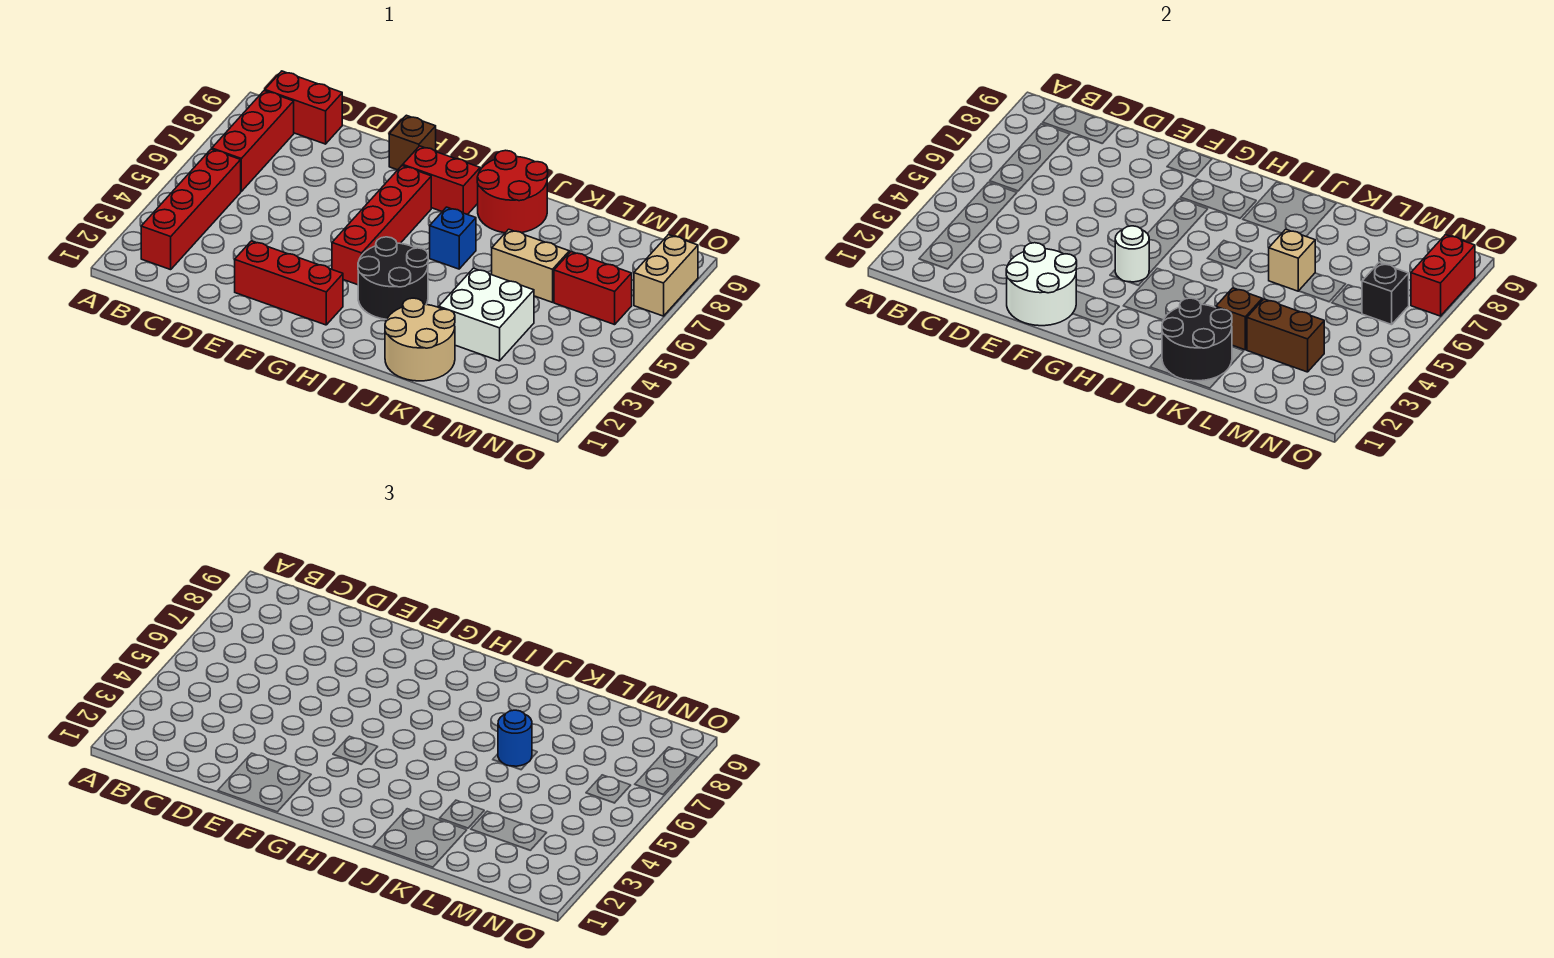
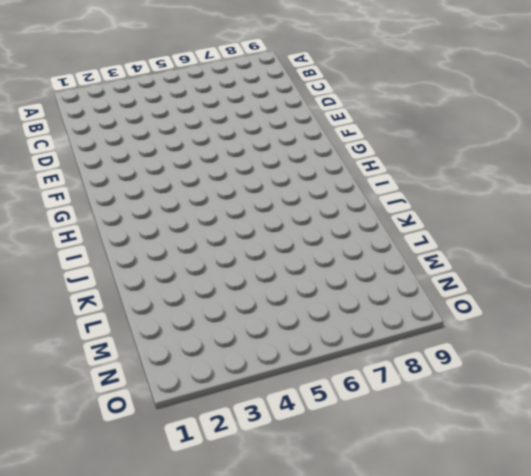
none -> red brick B2:B5 level 1
none -> red brick B6:B8 level 1
none -> red brick B9:C9 level 1

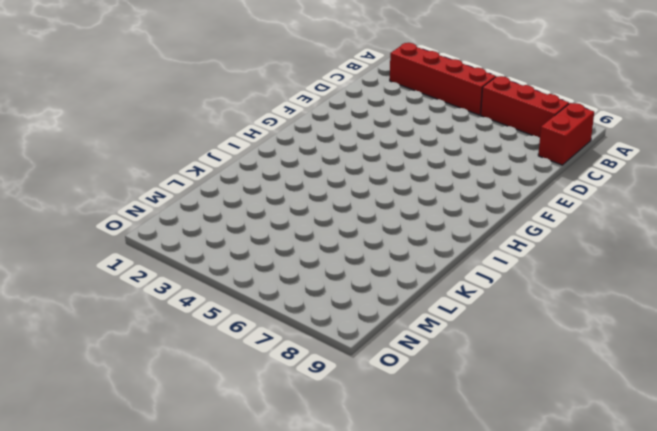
none -> red brick E2:G2 level 1
none -> brown brick F9 level 1
none -> red brick G4:G7 level 1

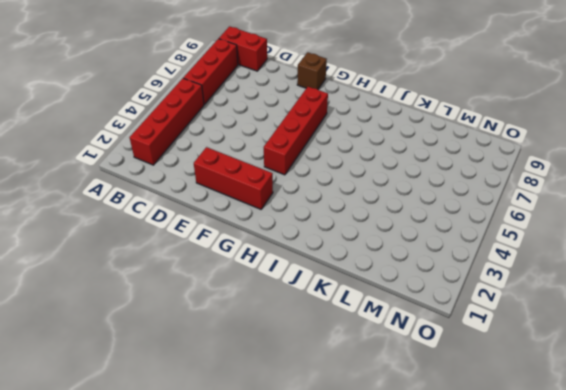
none -> red brick G8:H8 level 1
none -> black round brick H3:I4 level 1
none -> blue brick I6 level 1

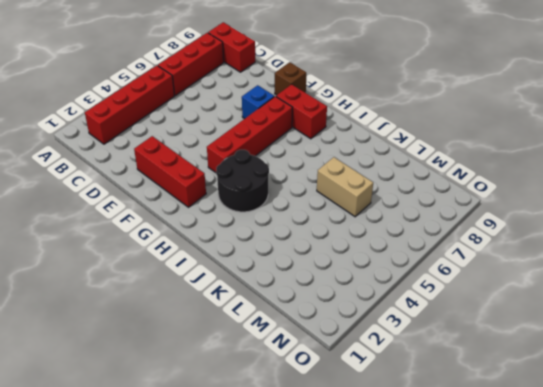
blue brick F7 level 1 -> blue brick I6 level 1
none -> red round brick I8:J9 level 1
none -> tan round brick J1:K2 level 1
none -> white brick K3:L4 level 1

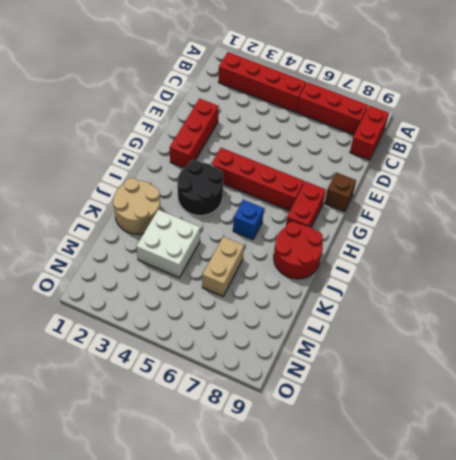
none -> red brick M6:N6 level 1
none -> tan brick O7:O8 level 1
none -> white round brick E1:F2 level 2

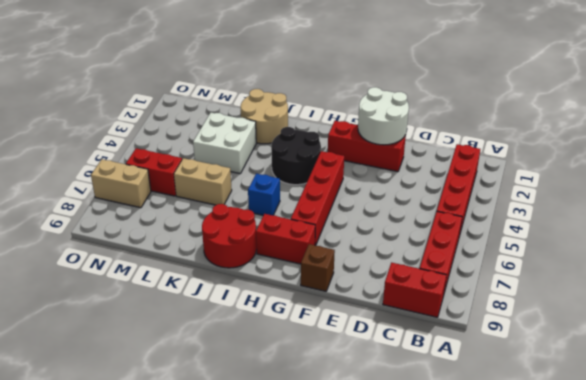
tan brick N7:O7 level 1 -> tan brick O7:O8 level 1
none -> white round brick G4 level 2
none -> black round brick J1:K2 level 2
none -> brown brick K3 level 2

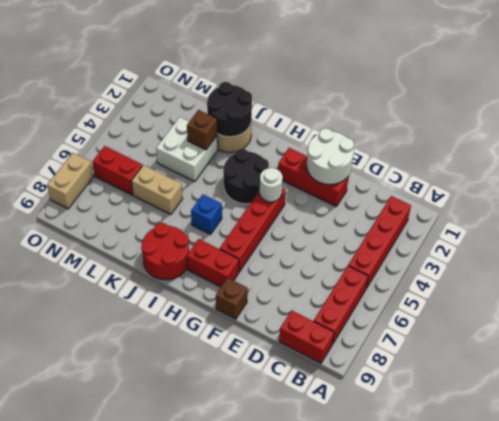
none -> tan brick K6 level 2
none -> brown brick L3:M3 level 2
none -> black brick N6 level 2

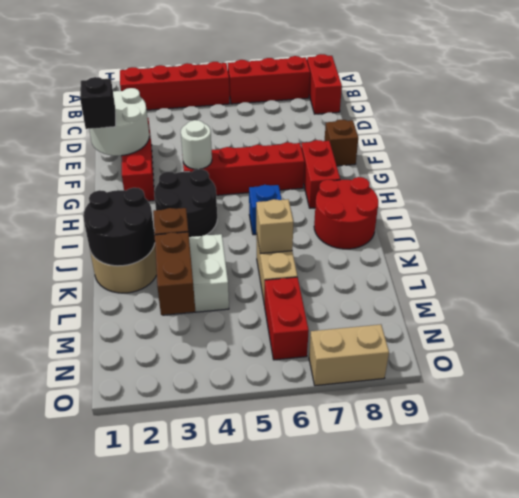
black brick F1 level 3 -> black brick N6 level 2
none -> red brick O7:O8 level 2
none -> blue round brick K6 level 3

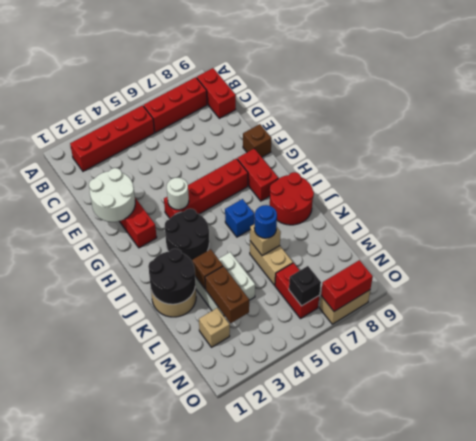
tan brick M2 level 1 -> none

